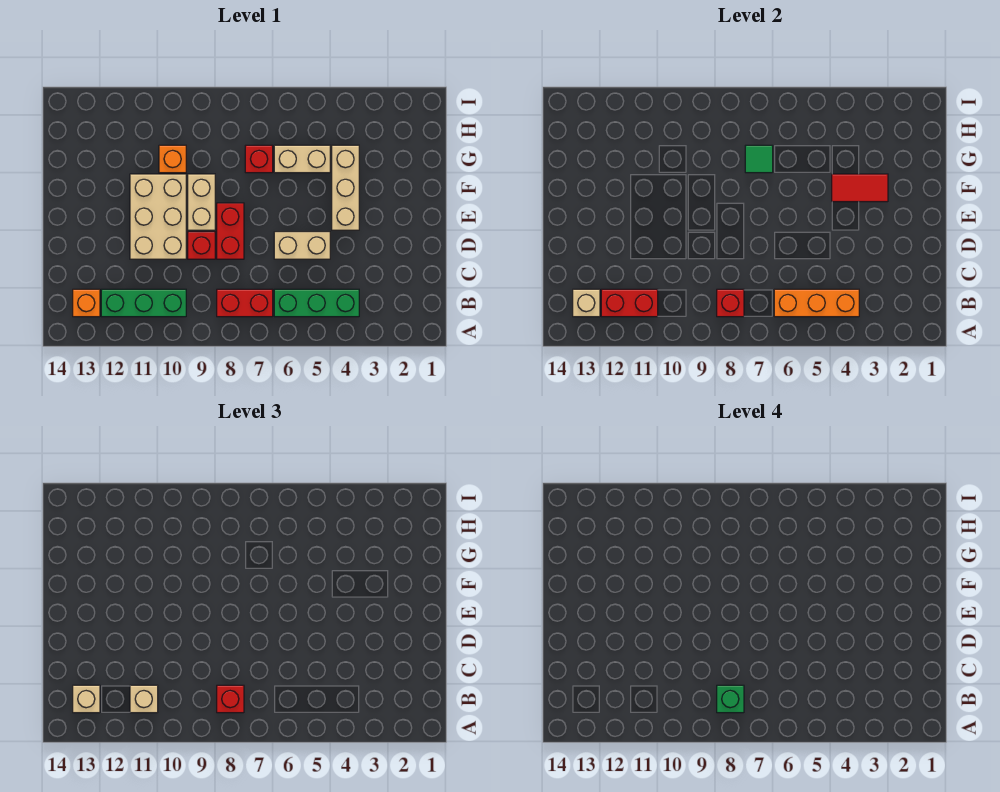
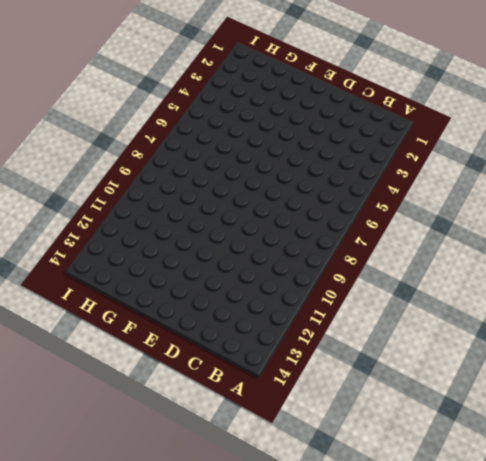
none -> green brick B4:B6 level 1
none -> red brick B7:B8 level 1
none -> green brick B10:B12 level 1

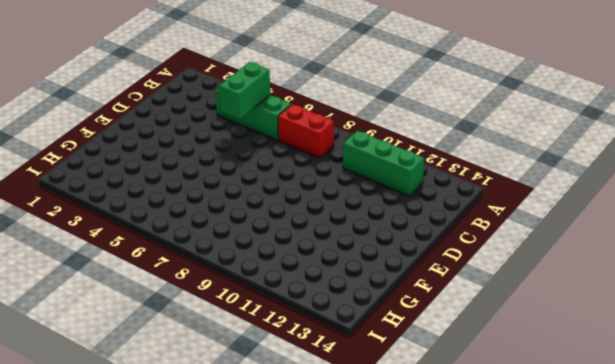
green brick B5:C5 level 2 -> orange brick B4:B6 level 2
none -> orange brick B13 level 1
none -> tan brick D5:D6 level 1
none -> red brick D8:E8 level 1

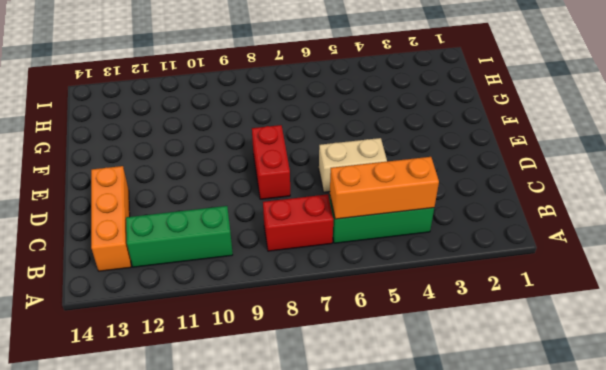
orange brick B13:D13 level 1 -> orange brick B13 level 1
none -> red brick D9 level 1
none -> tan brick D10:F11 level 1
none -> tan brick E4:G4 level 1

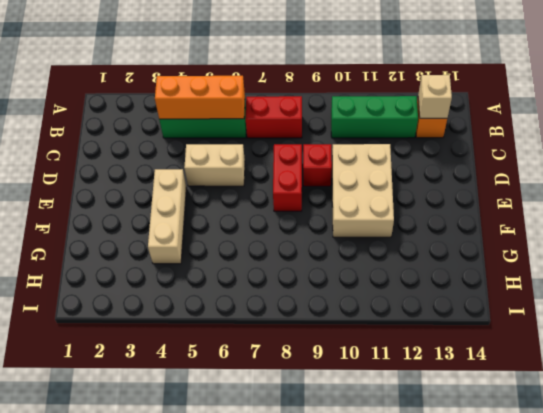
none -> tan brick E9:F9 level 1
none -> tan brick G5:G6 level 1
none -> red brick G7 level 1

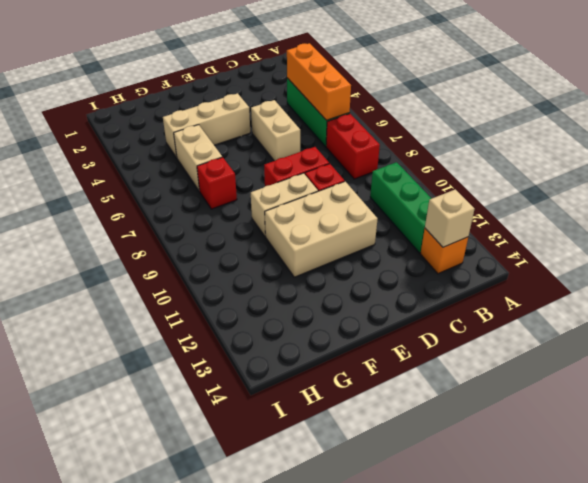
none -> orange brick G10 level 1
none -> red brick B8 level 2
none -> red brick B11:B12 level 2

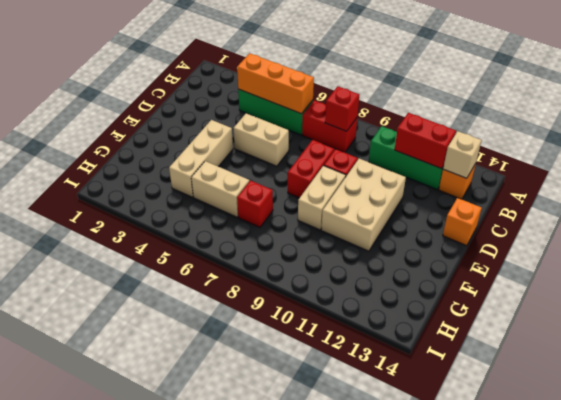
orange brick D14 level 1 -> orange brick G10 level 1
none -> red tile F3:F4 level 2
none -> green tile G7 level 2
none -> red brick B8 level 3

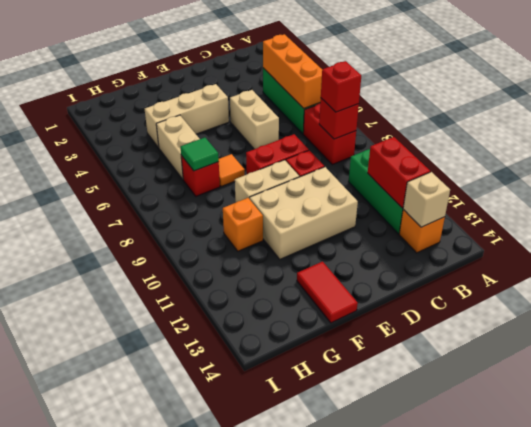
orange tile F7 level 1 -> none
red tile F13:F14 level 1 -> red tile F3:F4 level 2
none -> tan brick B11 level 3
none -> tan brick B13 level 3
none -> green brick B8 level 4

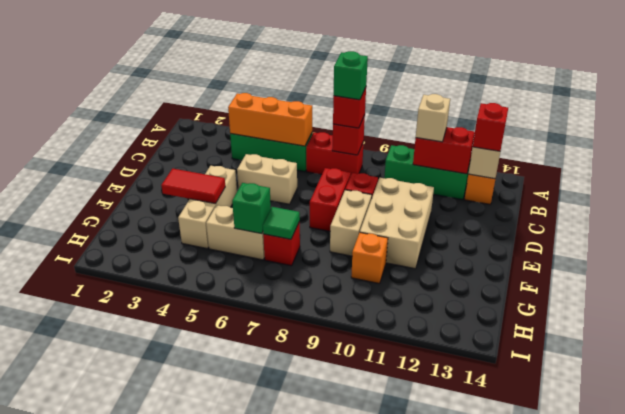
red brick B13 level 3 -> tan brick B13 level 3
green brick G6 level 2 -> none

